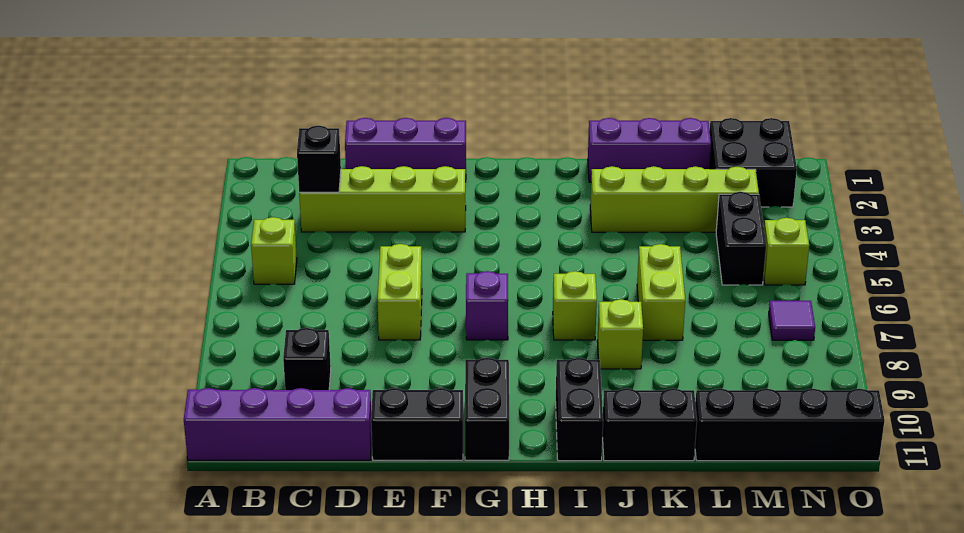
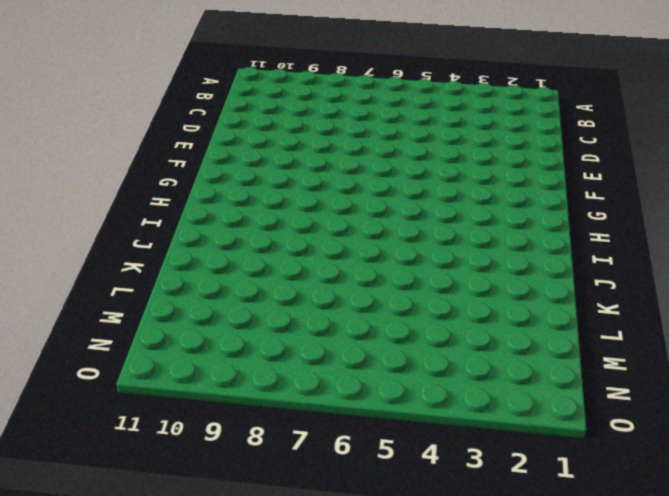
none -> purple brick A11:D11 level 1
none -> lime brick B5 level 1
none -> lime brick C3:F3 level 1

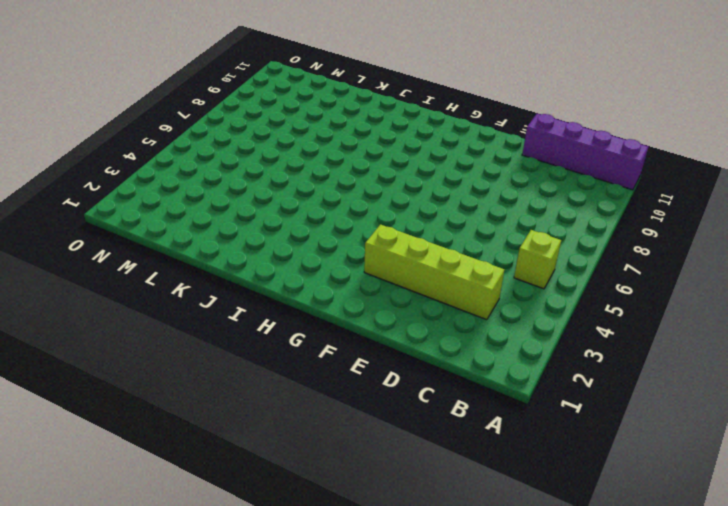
none -> black brick C9 level 1
none -> purple brick D1:F1 level 1
none -> lime brick E6:E7 level 1

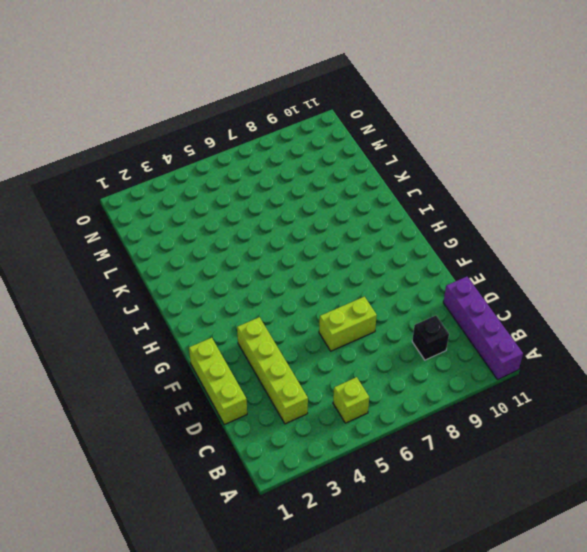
lime brick D1:F1 level 1 -> purple brick D1:F1 level 1
none -> black brick E11:F11 level 1
none -> purple brick G7 level 1
none -> black brick G10:G11 level 1

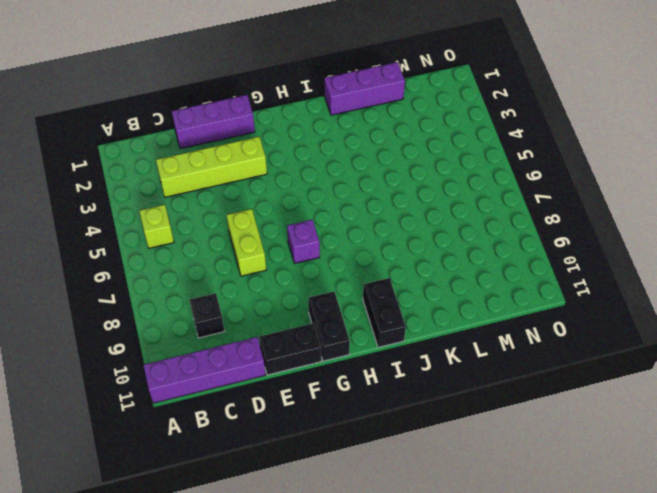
none -> lime brick I7 level 1
none -> lime brick J3:M3 level 1
none -> lime brick J8 level 1

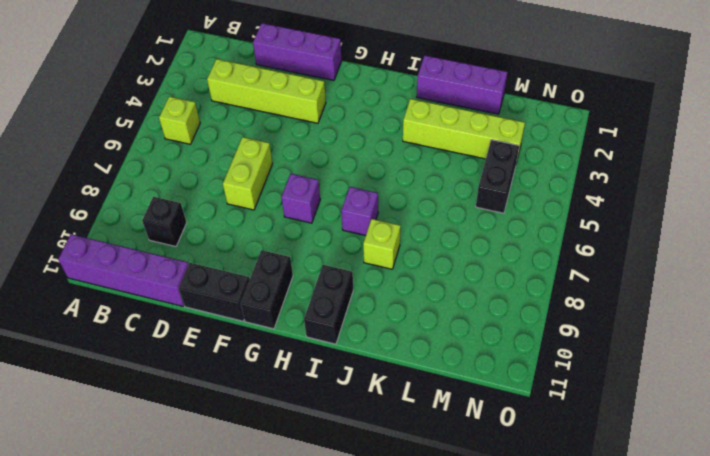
purple brick I7 level 1 -> lime brick I7 level 1
none -> black brick J11:K11 level 1
none -> lime brick K6:K7 level 1
none -> black brick L11:O11 level 1

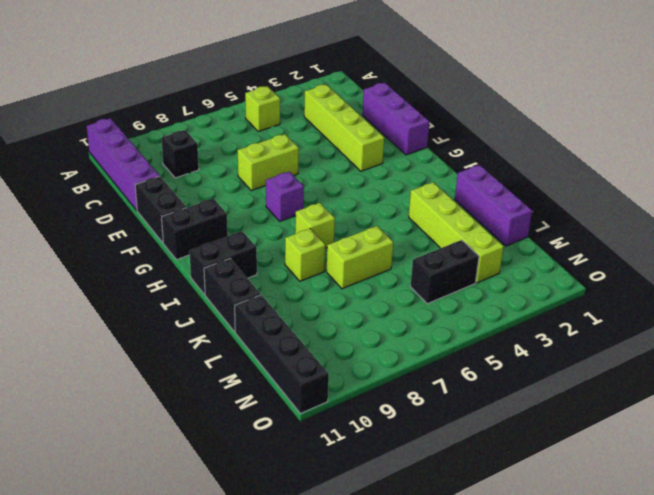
none -> black brick M1:N2 level 1
none -> lime brick N5 level 1
none -> purple tile N7 level 1

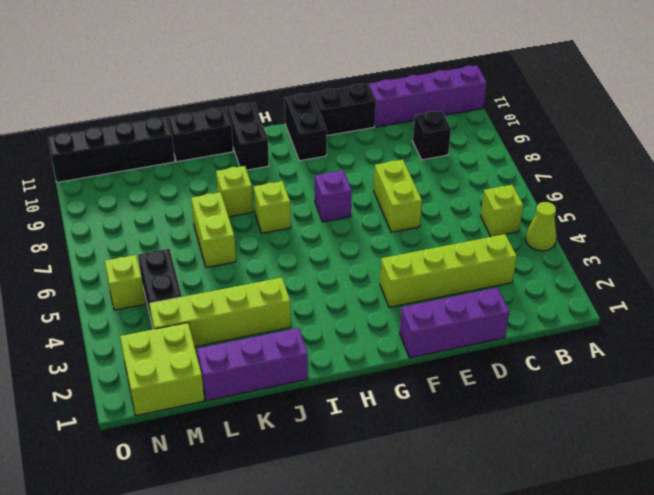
lime cone A4 level 1 -> none
lime brick M1:N2 level 1 -> black brick M1:N2 level 1
none -> purple tile N7 level 1
none -> black brick C3 level 2

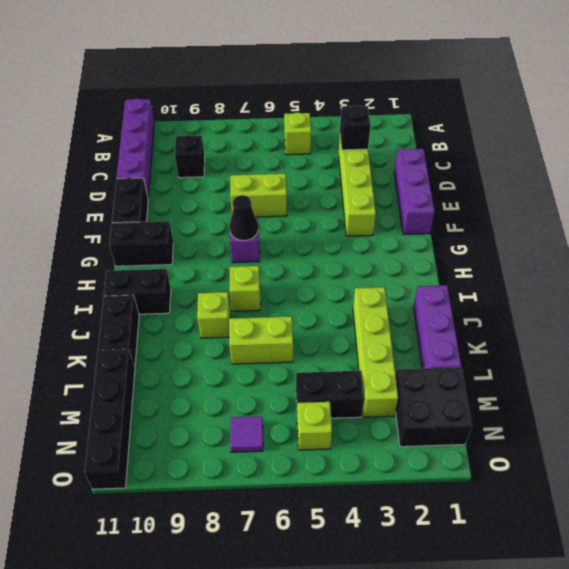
black cone G7 level 2 -> none

